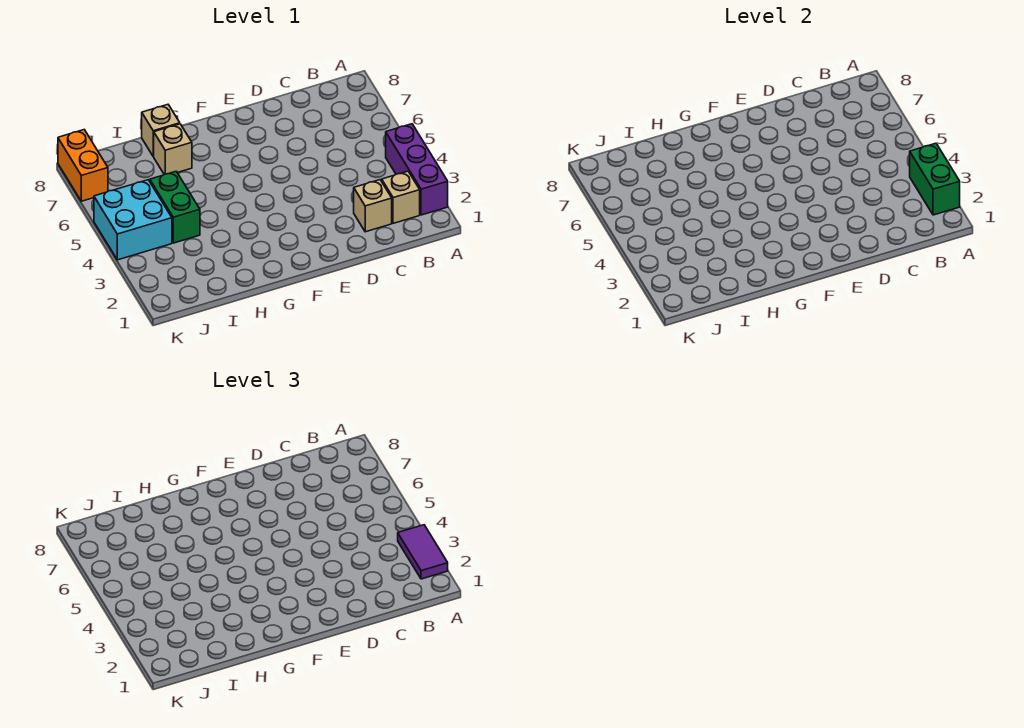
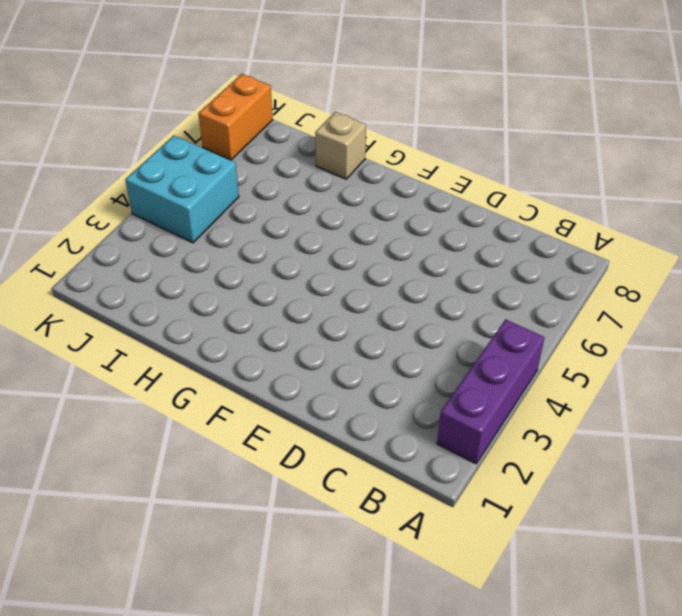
none -> tan brick B2 level 1
none -> tan brick C2 level 1

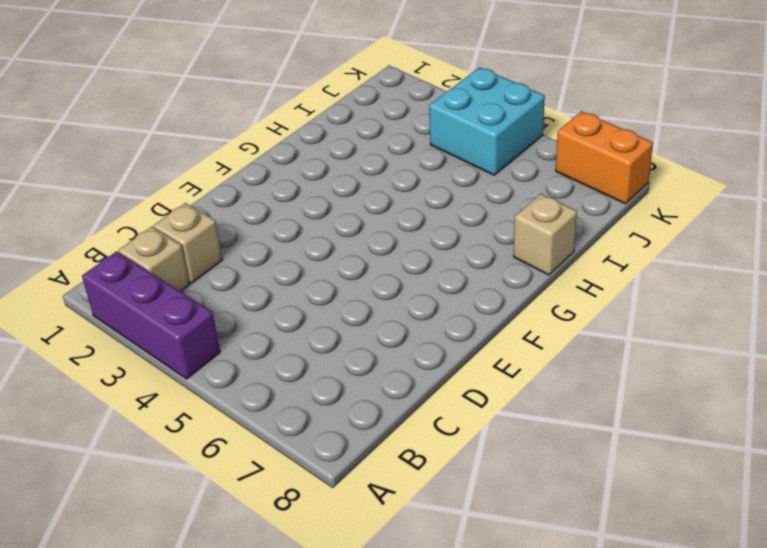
none -> tan brick H7 level 1
none -> green brick I4:I5 level 1

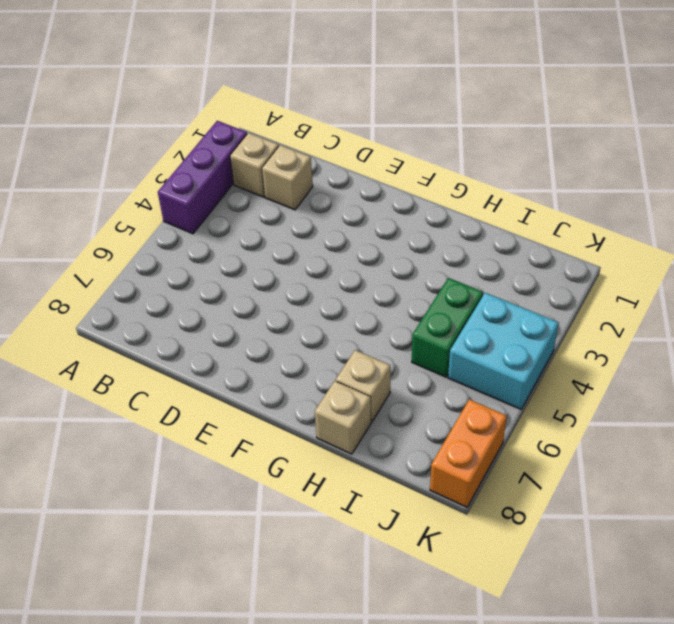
none -> green brick A2:A3 level 2
none -> purple tile A2:A3 level 3

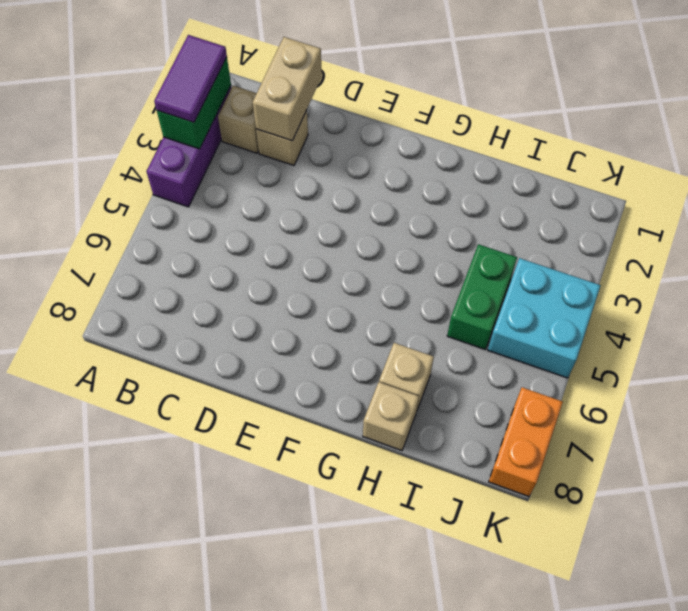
tan brick C1:C2 level 2 -> none

